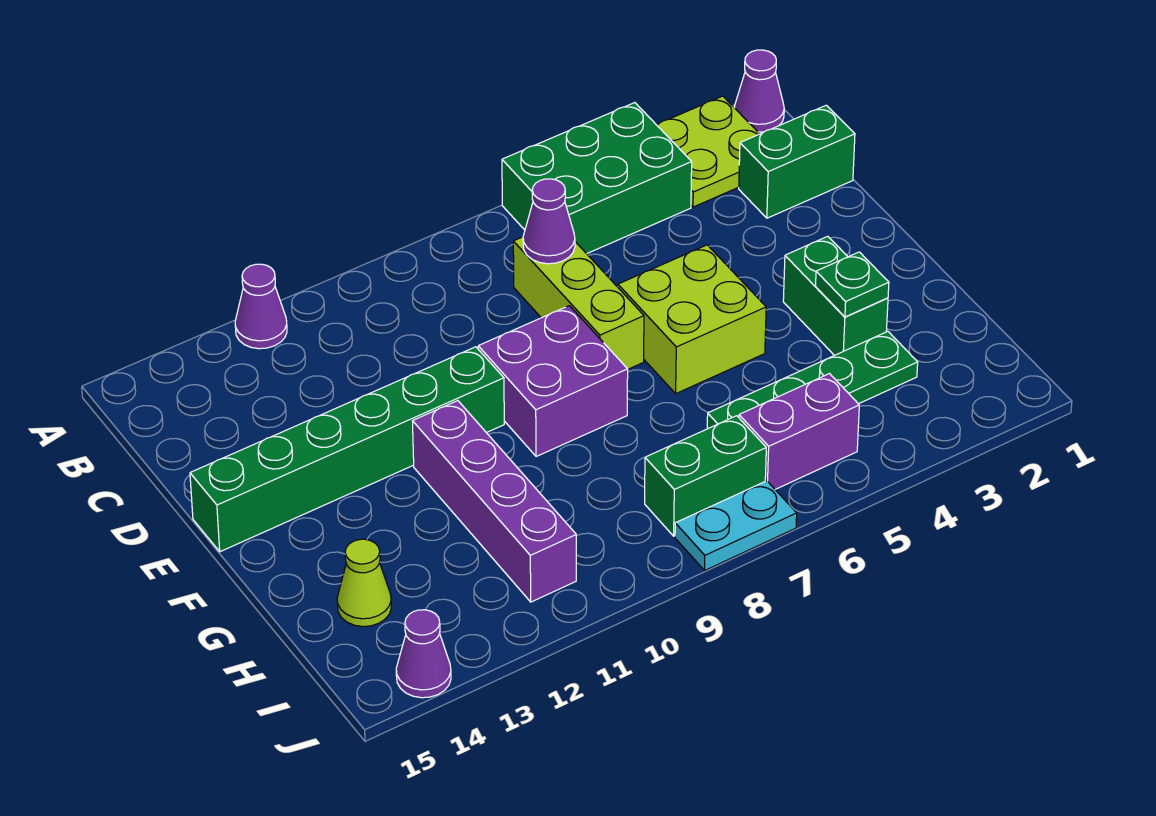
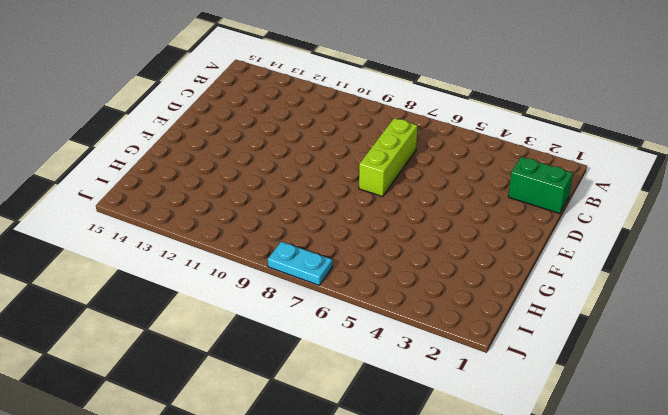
none -> purple cone A1 level 1
none -> lime plate A2:B3 level 1
none -> green brick A4:B6 level 1

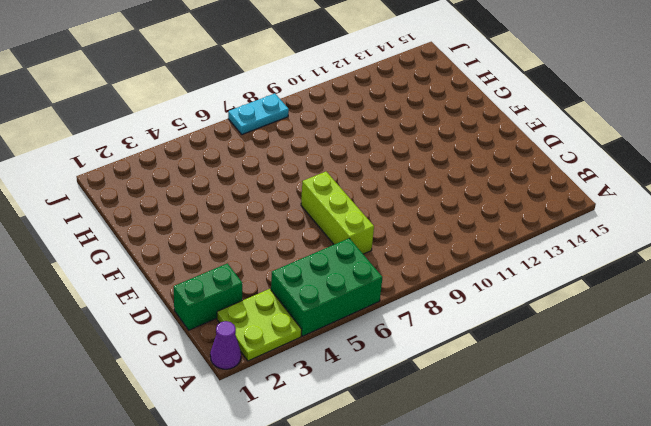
none -> purple cone A12 level 1
none -> lime brick E5:F6 level 1
none -> purple brick E8:F9 level 1

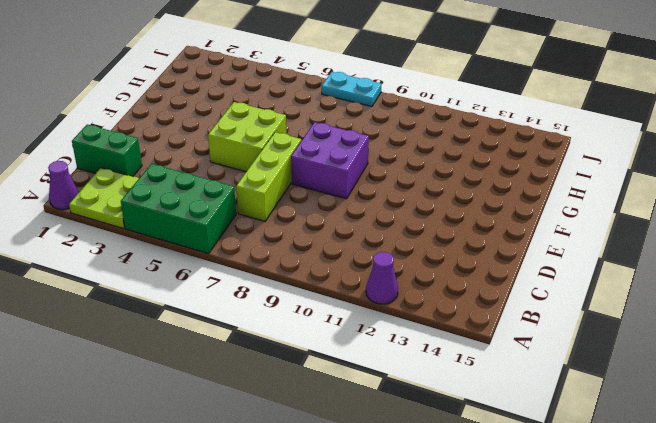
none -> green brick E10:E15 level 1
none -> green brick F3:G3 level 1
none -> purple brick F11:I11 level 1

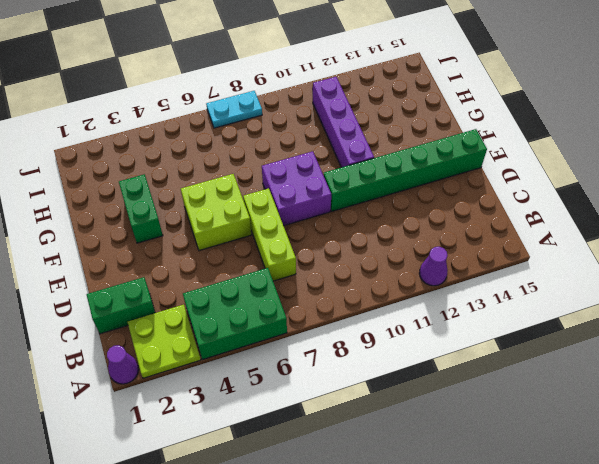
none -> green plate H3:H6 level 1
none -> lime cone H14 level 1
none -> purple brick I5:I6 level 1

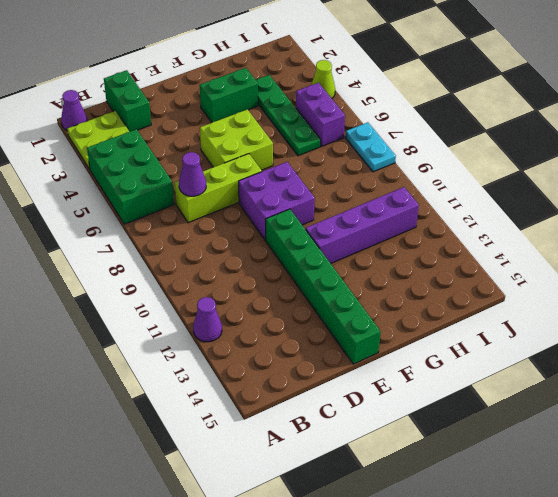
lime cone J4 level 1 -> lime cone H14 level 1
none -> green brick I7:I8 level 1
none -> purple cone J14 level 1
none -> green plate G3 level 2

